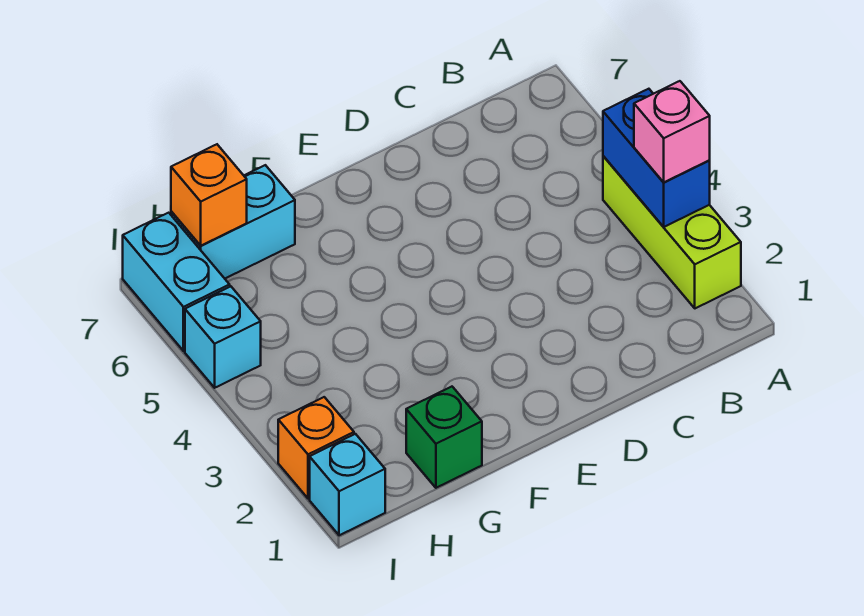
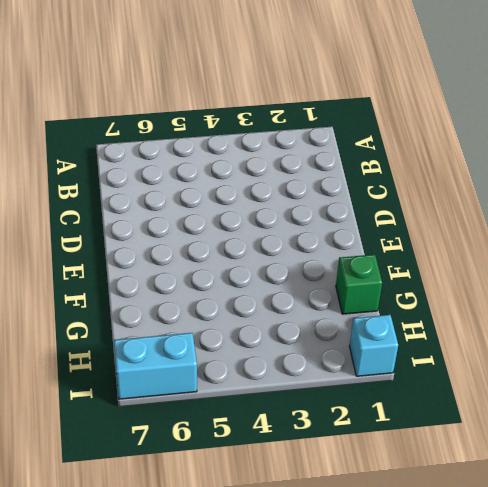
none -> lime brick A2:A4 level 1
none -> cyan brick G7:H7 level 1

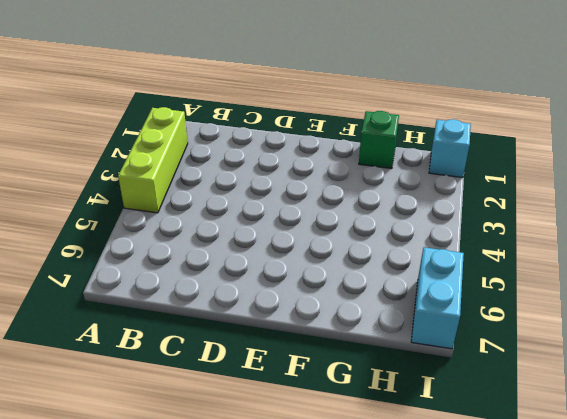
none -> cyan brick G7:H7 level 1
none -> orange brick I2 level 1

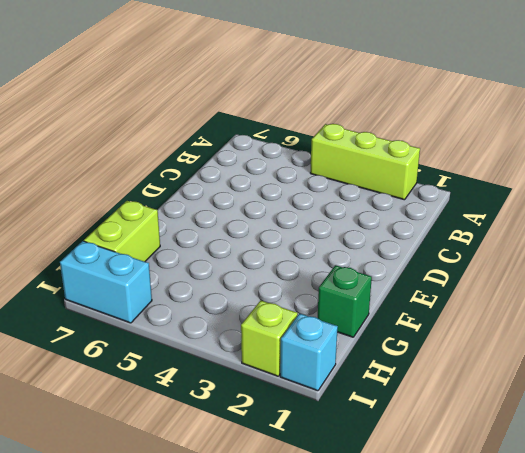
lime brick G7:H7 level 1 -> cyan brick G7:H7 level 1
lime brick I2 level 1 -> orange brick I2 level 1
none -> cyan brick I5 level 1
none -> blue brick A3:A4 level 2

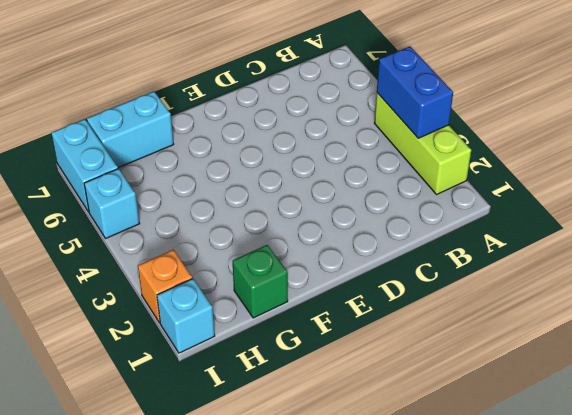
none -> orange brick H7 level 2
none -> pink brick A3 level 3

